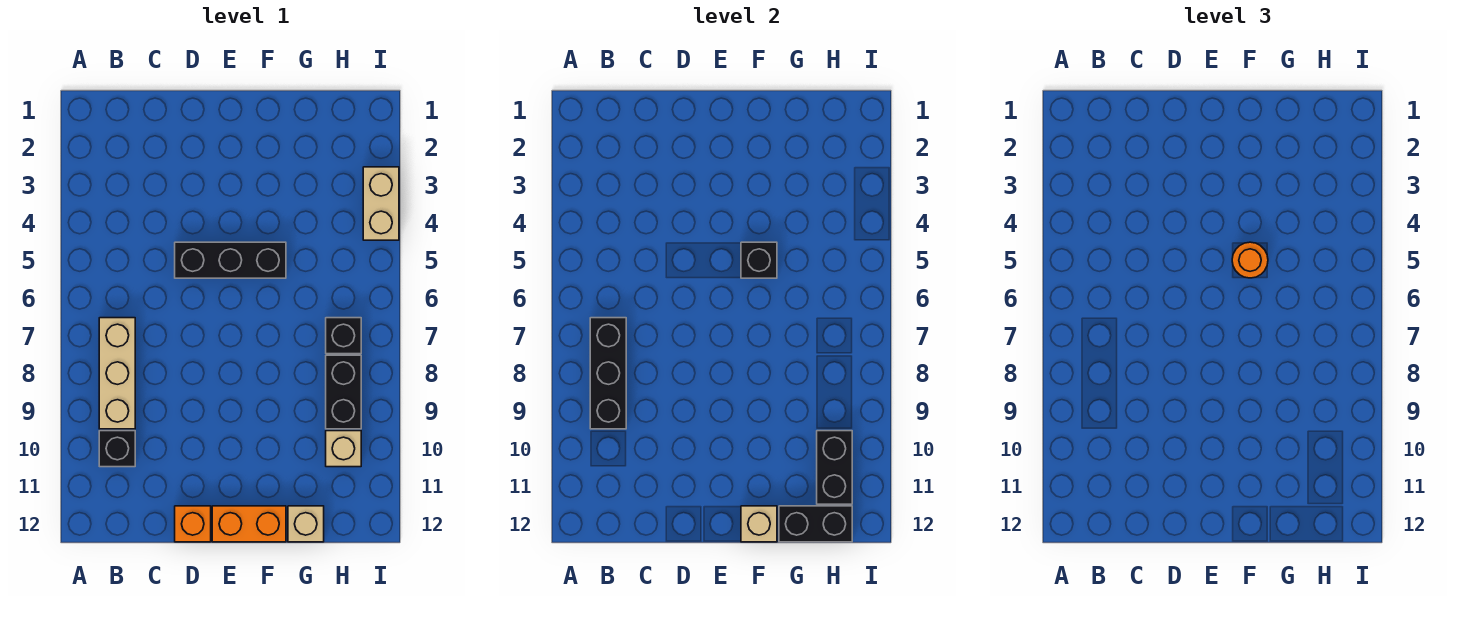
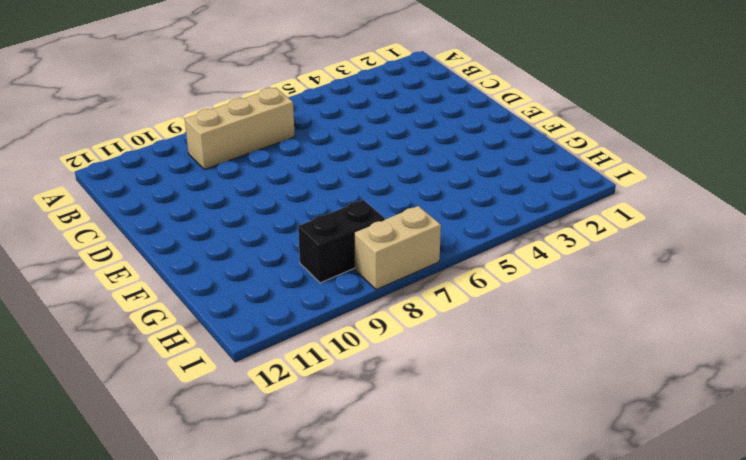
tan brick I7:I8 level 1 -> tan brick I3:I4 level 1
none -> black brick B10 level 1
none -> black brick D5:F5 level 1
none -> orange brick D12 level 1

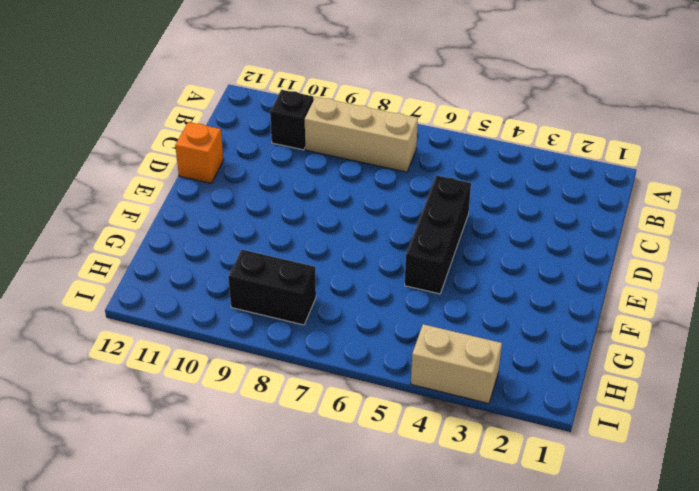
none -> orange brick E12:F12 level 1
none -> tan brick G12 level 1
none -> black brick H7 level 1

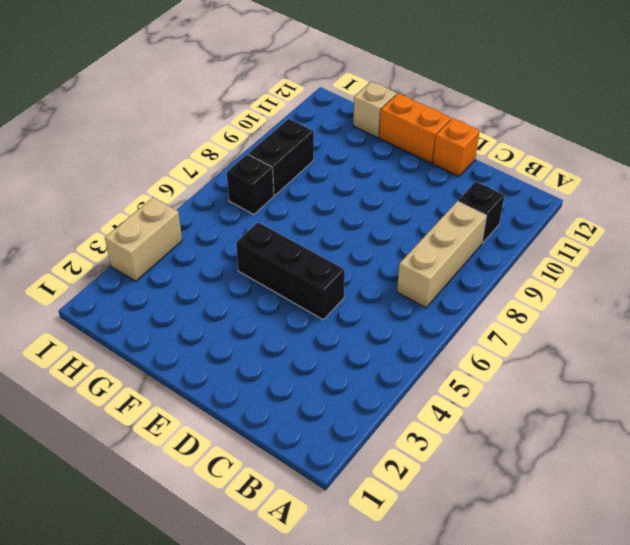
none -> tan brick H10 level 1
none -> black brick B7:B9 level 2
none -> black brick F5 level 2

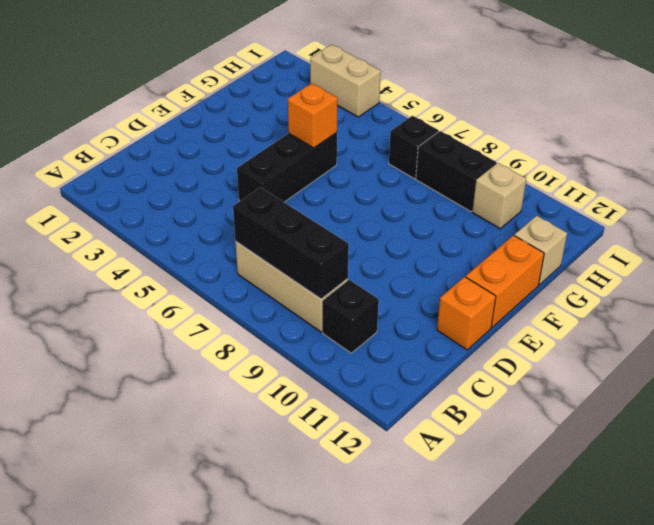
orange brick F5 level 2 -> black brick F5 level 2
none -> tan brick F12 level 2
none -> black brick G12:H12 level 2
none -> black brick H10:H11 level 2

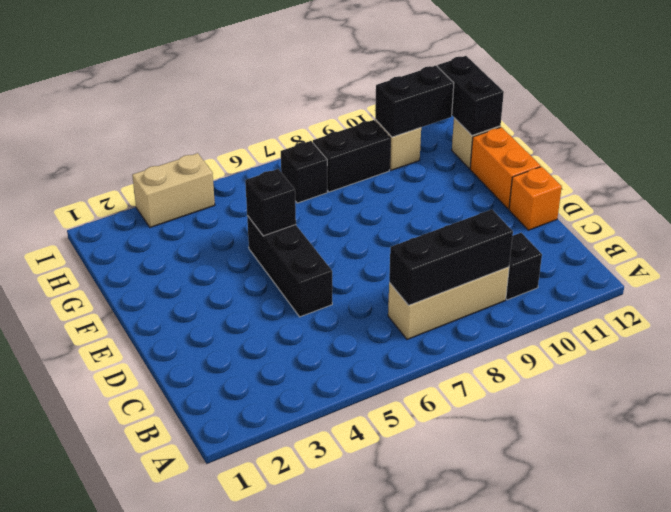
none -> tan brick F12 level 2
none -> orange round brick F5 level 3

